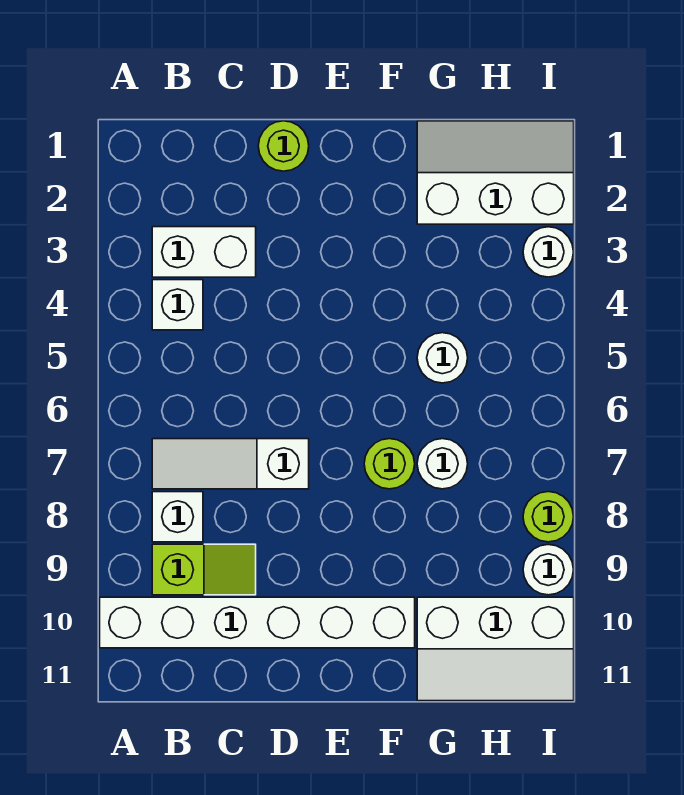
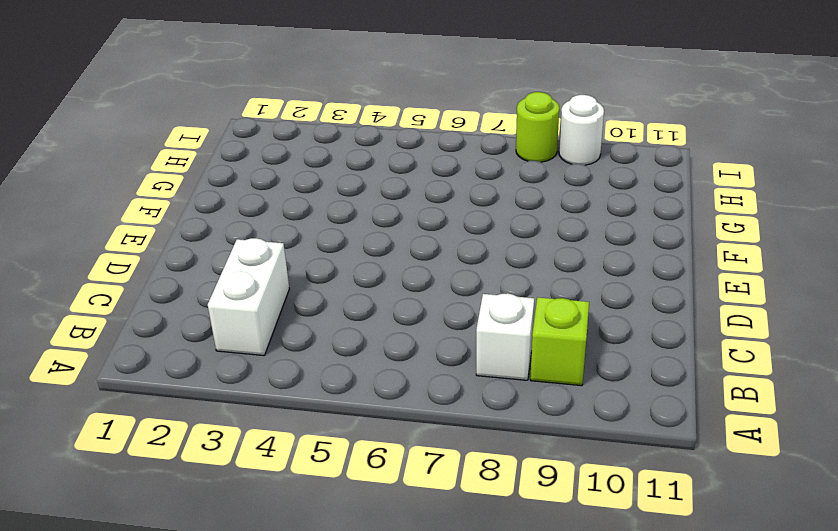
none -> white brick A10:F10 level 1
none -> white brick B4 level 1
none -> white slope B7:D7 level 1 top D

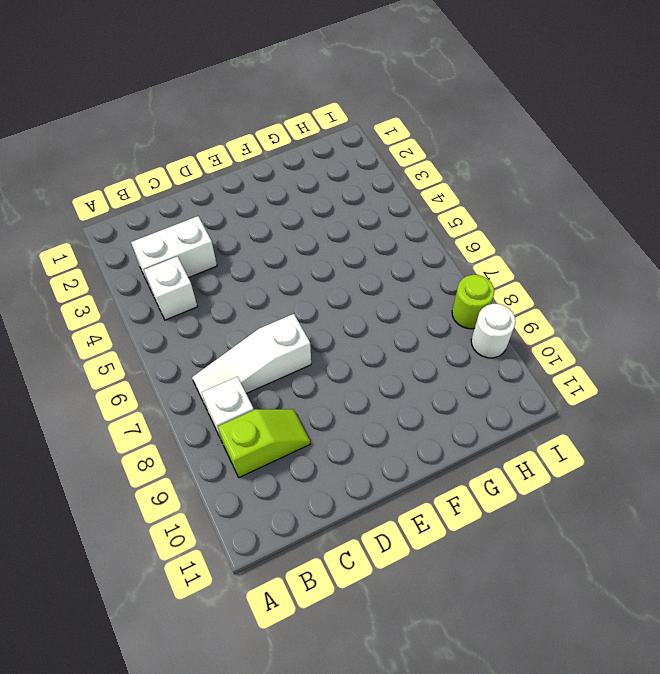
none -> white brick A10:F10 level 1
none -> lime round brick D1 level 1
none -> lime round brick F7 level 1

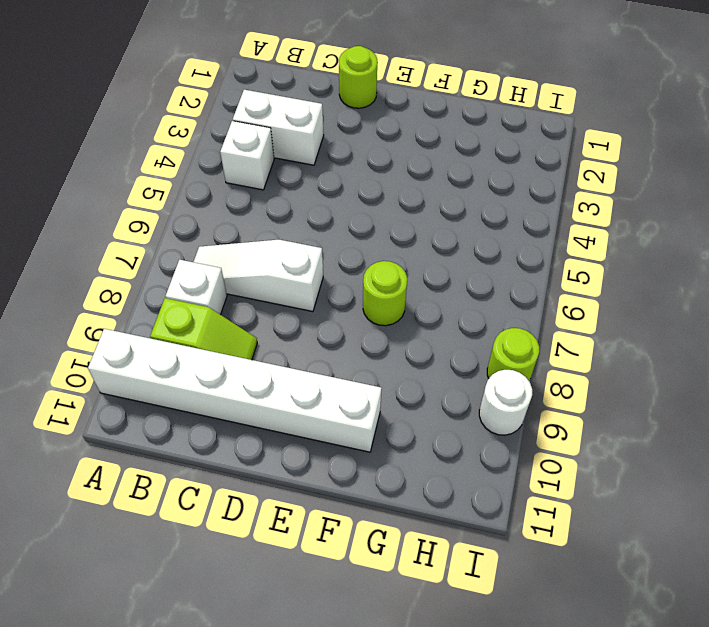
none -> white slope G1:I2 level 1 top 2
none -> white round brick G5 level 1
none -> white round brick G7 level 1

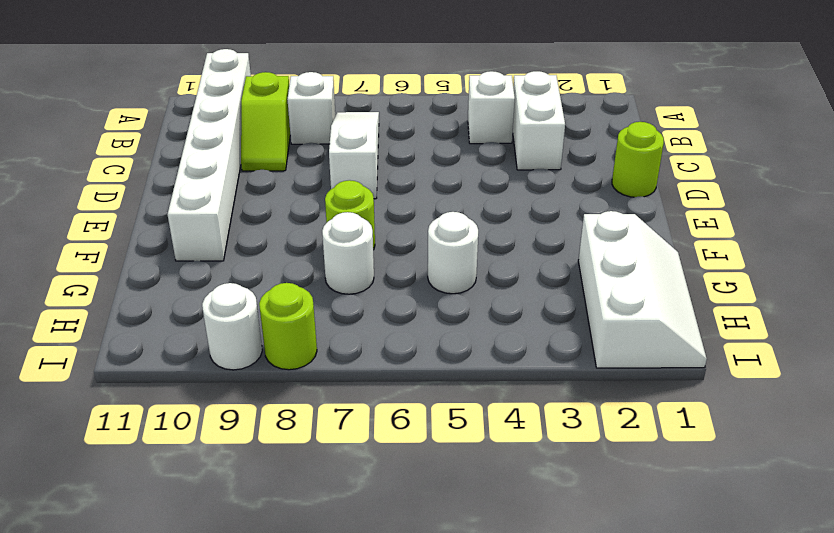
none -> white slope G10:I11 level 1 top 10
none -> white round brick I3 level 1

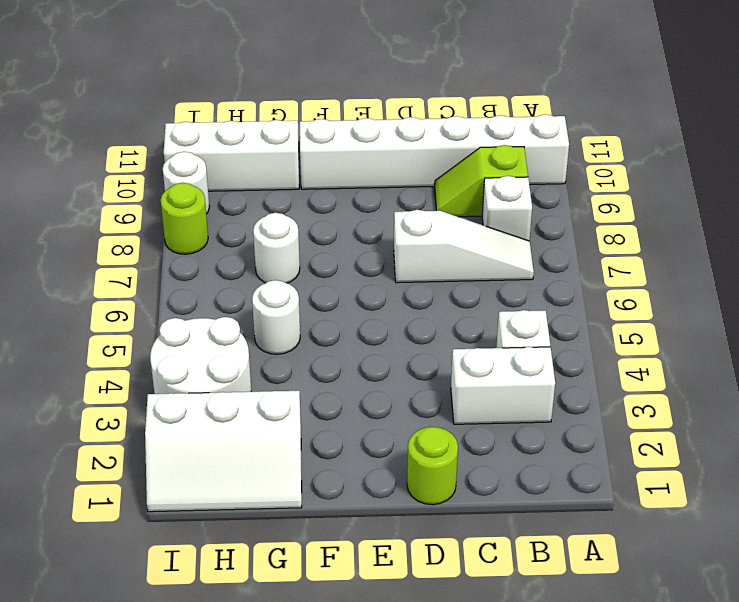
white round brick H3:I4 level 1 -> white round brick I3 level 1
none -> lime round brick F7 level 1

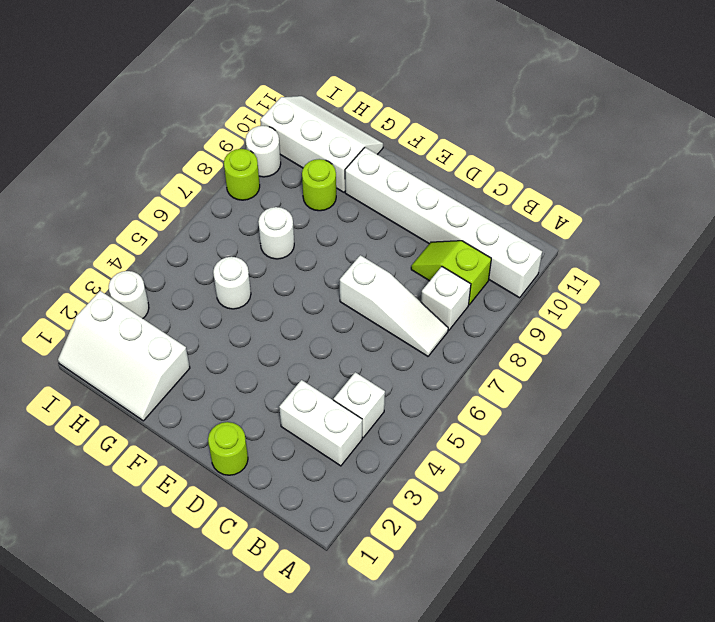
lime round brick G9 level 1 -> lime round brick F7 level 1

